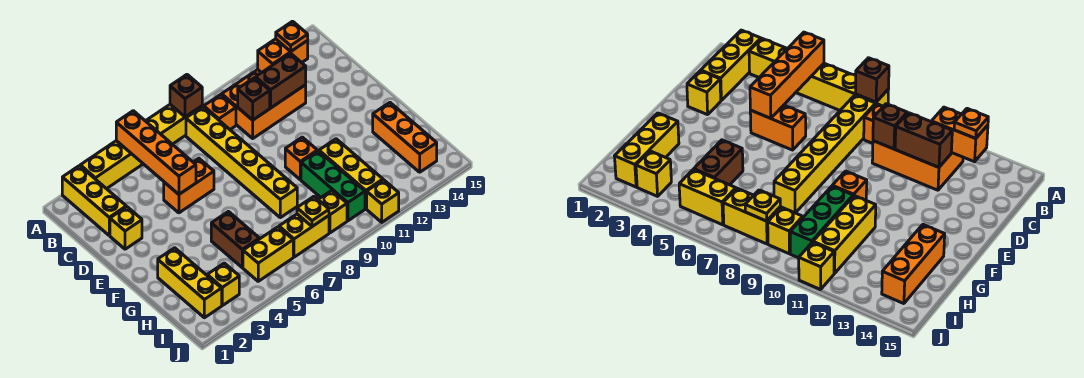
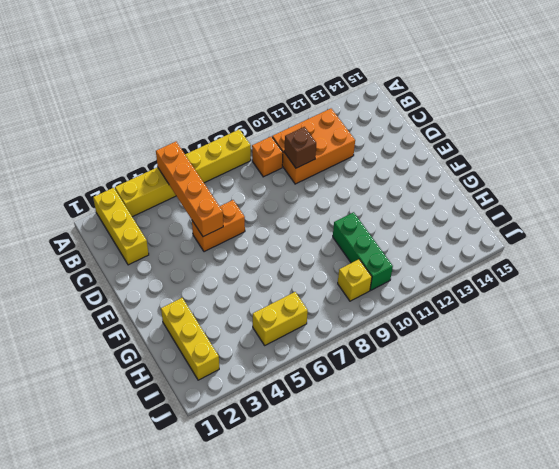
none -> yellow brick B8:G8 level 1
none -> yellow brick D2 level 1
none -> orange brick F10 level 1

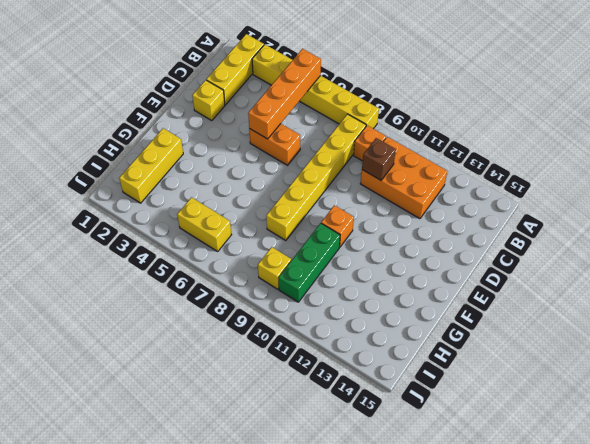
none -> brown brick G5:H5 level 1
none -> yellow brick G11:I11 level 1
none -> orange brick G14:I14 level 1

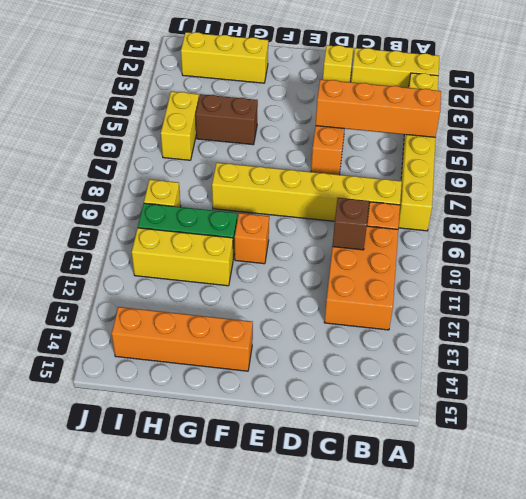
orange brick F14:I14 level 1 -> orange brick G14:I14 level 1
none -> yellow brick I3 level 1
none -> yellow brick I7:I8 level 1
none -> yellow brick J11 level 1

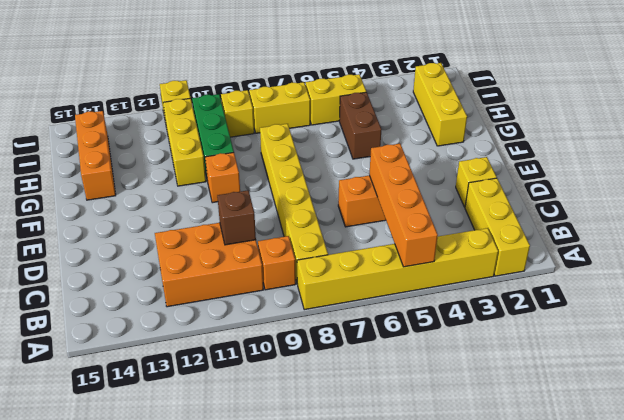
none -> yellow brick I3 level 1
none -> brown brick A8 level 2
none -> orange brick B12:B13 level 2

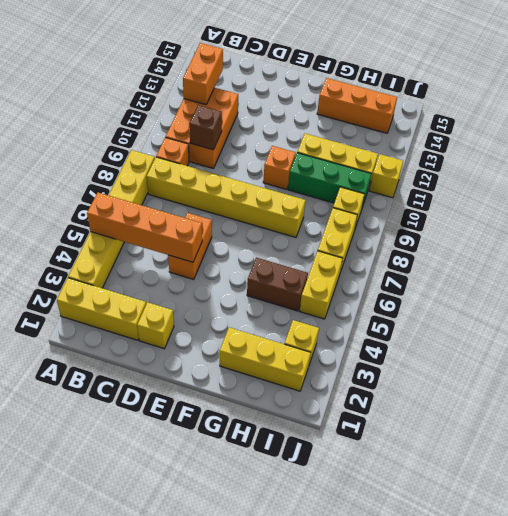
none -> brown brick A8 level 2
none -> brown brick C11:C12 level 2
none -> yellow plate I8 level 2

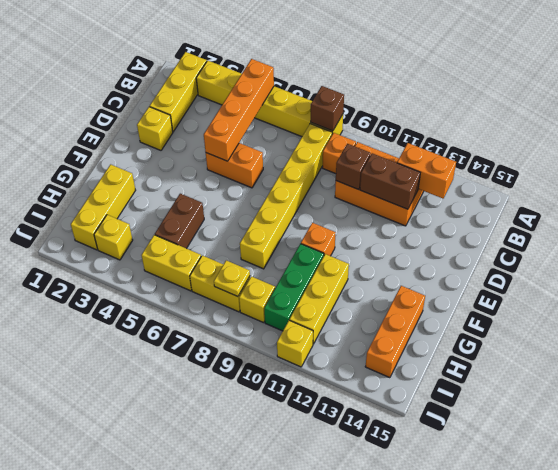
none -> orange plate B13 level 3

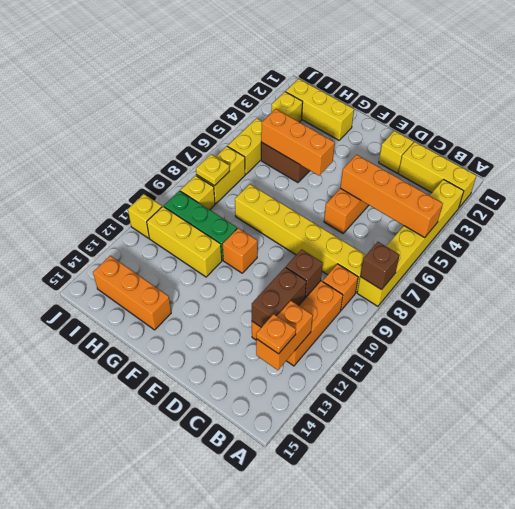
orange brick F5:H5 level 2 -> none

